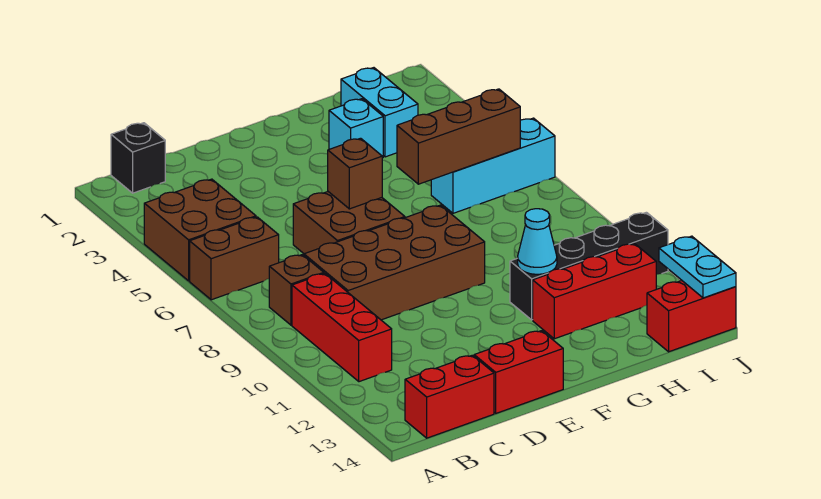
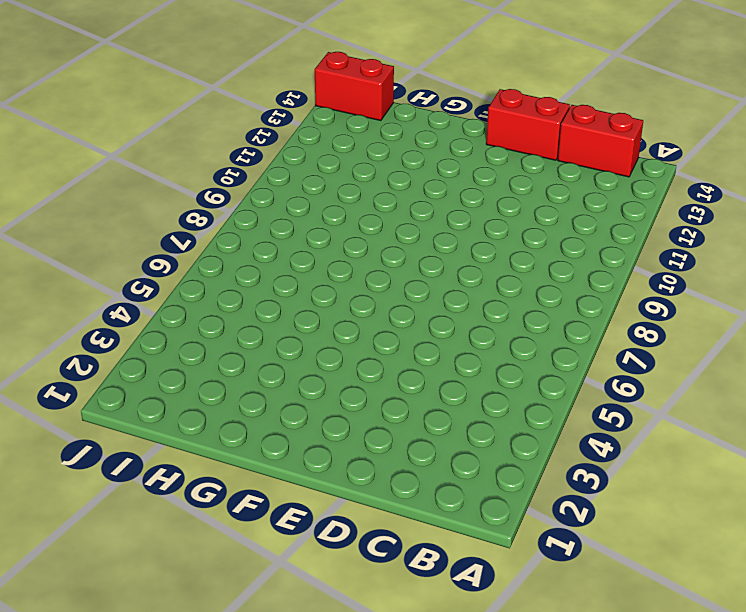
none -> brown brick A4:B5 level 1
none -> brown brick A6:B6 level 1
none -> black brick B1 level 1

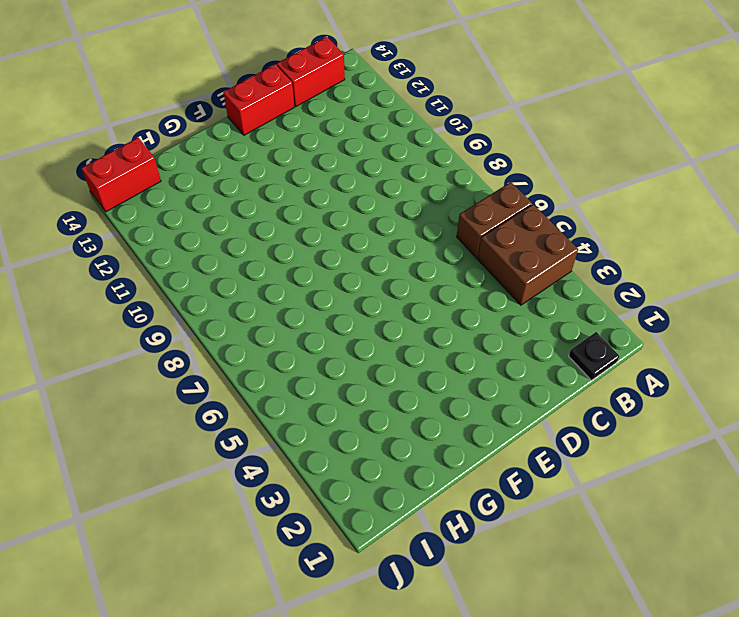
black plate B1 level 1 -> black brick B1 level 1
none -> brown brick B8 level 1
none -> red brick B9:B11 level 1
none -> brown brick C8:F9 level 1

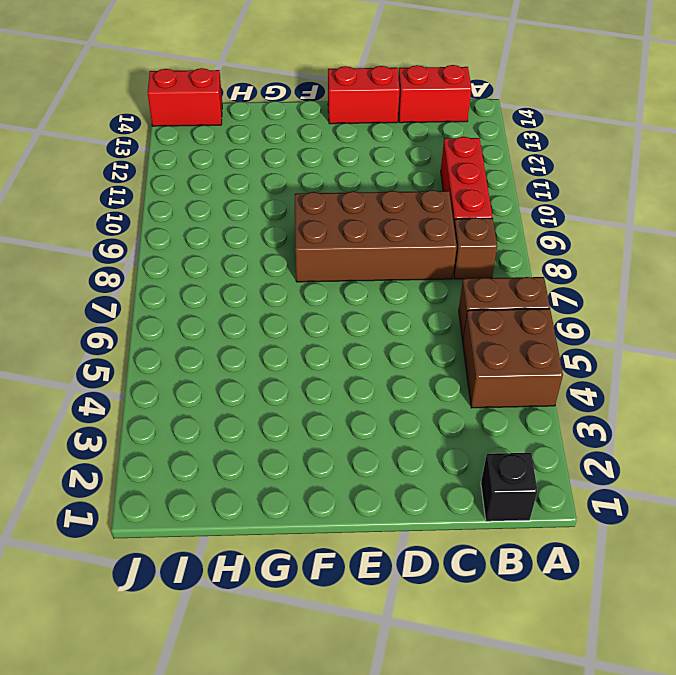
none -> brown brick D6:E7 level 1
none -> cyan brick G3 level 1
none -> black brick G11:J11 level 1

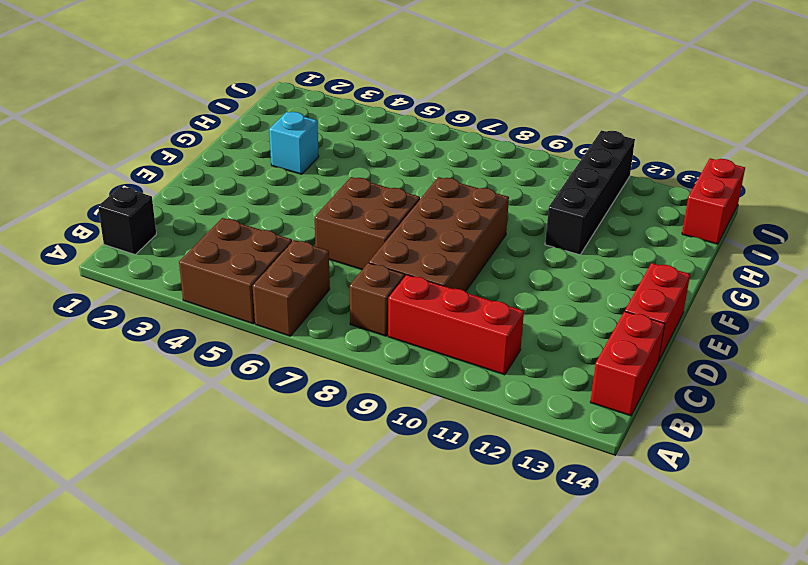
none -> red brick G12:I12 level 1
none -> cyan brick H2:H3 level 1
none -> cyan brick H6:J6 level 1

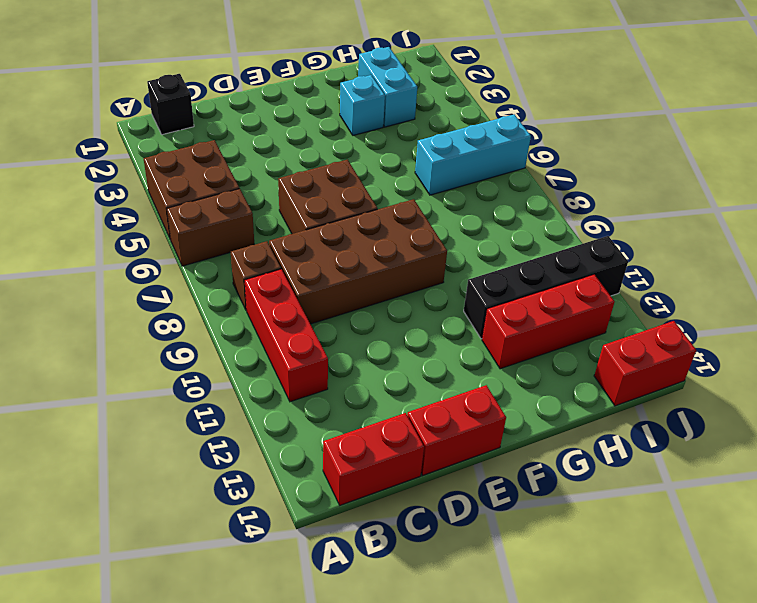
none -> brown brick E6 level 2
none -> brown brick G6:I6 level 2
none -> cyan cone G11 level 2

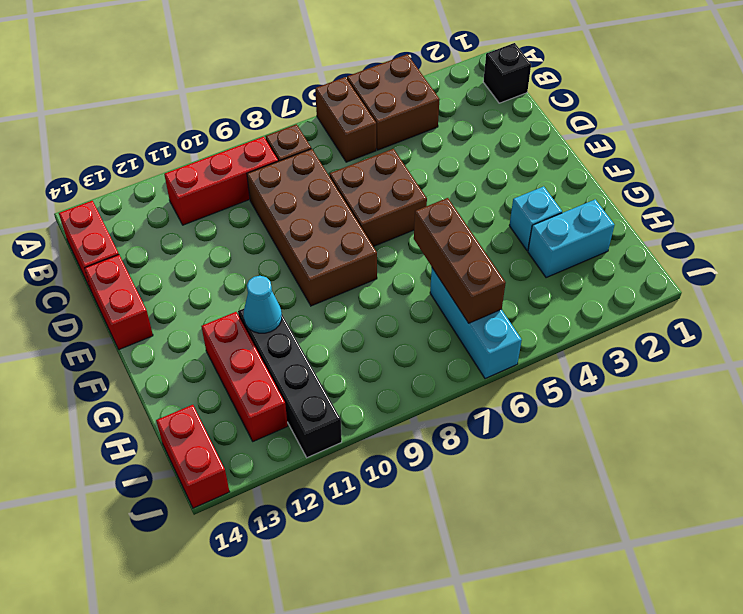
none -> brown brick E6 level 2
none -> cyan plate J13:J14 level 2

